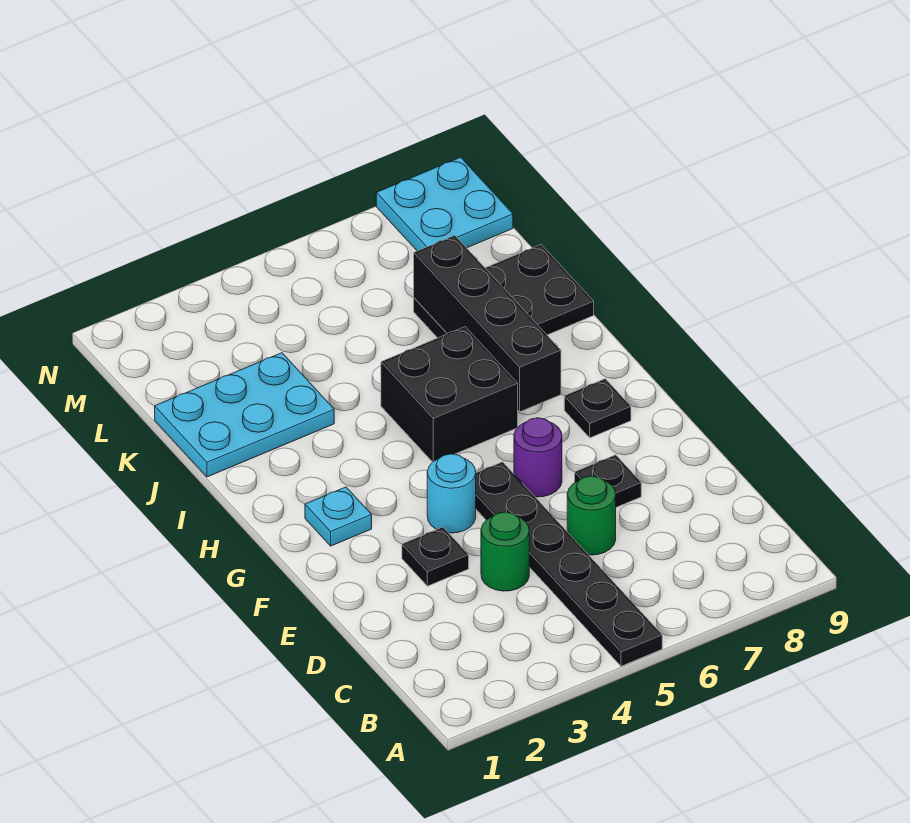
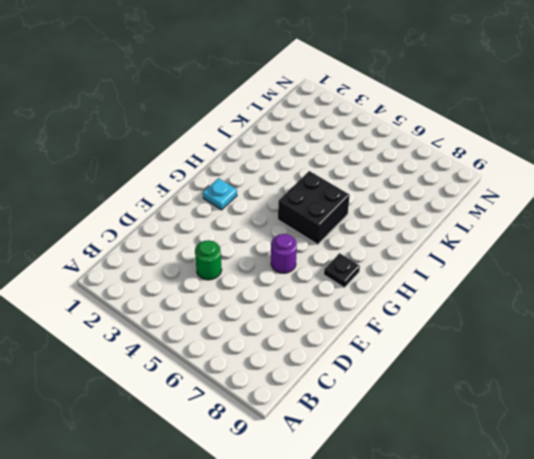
none -> black plate A5:F5 level 1
none -> green round brick D6 level 1
none -> black plate E3 level 1

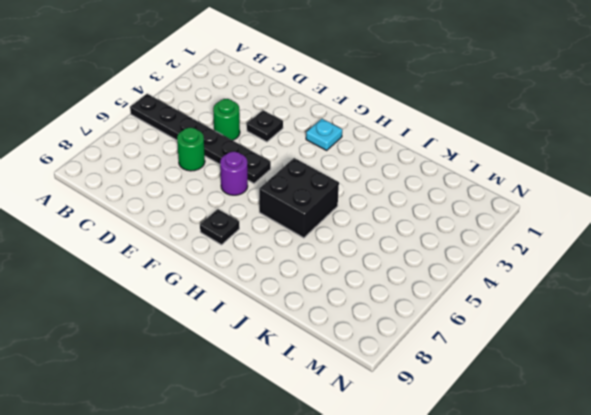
none -> black plate E7 level 1
none -> cyan round brick F4 level 1
none -> cyan plate J1:K3 level 1

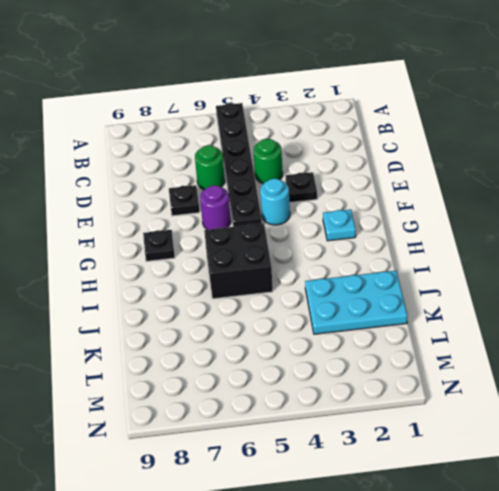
none -> black plate J7:K9 level 1
none -> cyan plate M8:N9 level 1
none -> black brick H7:K7 level 2

